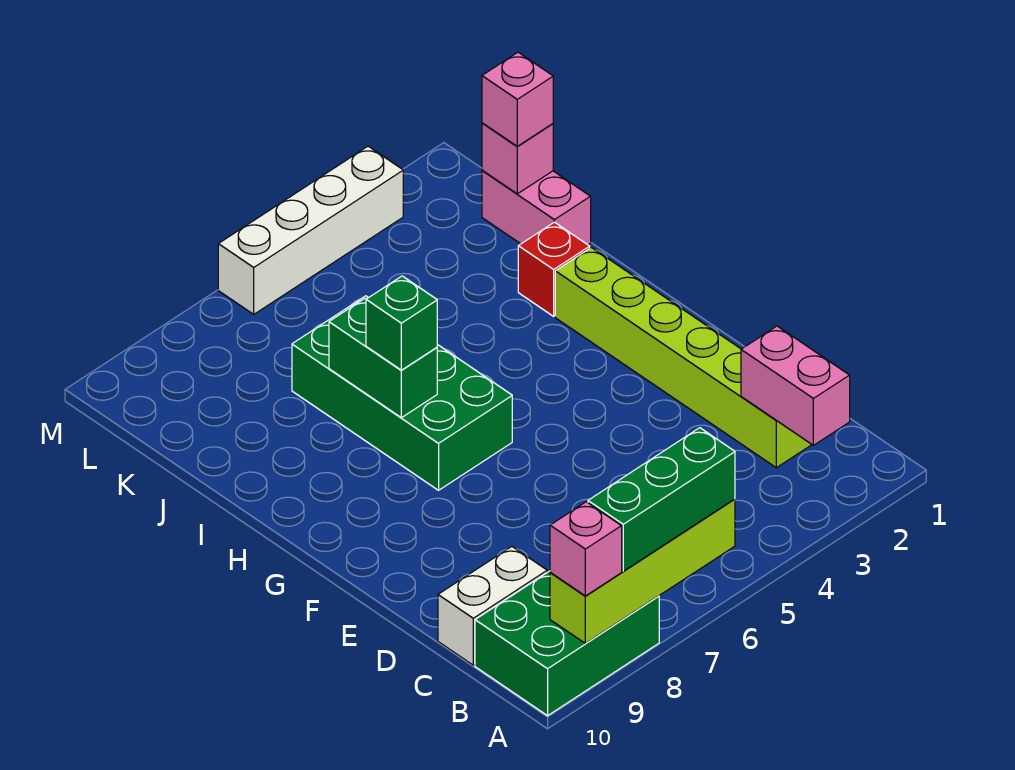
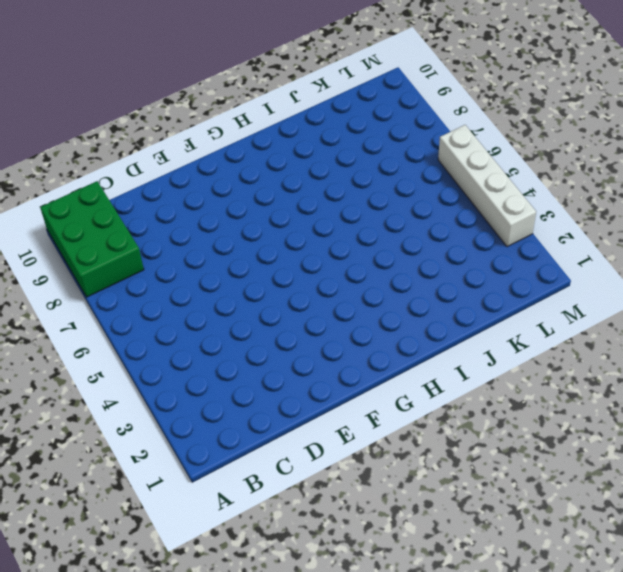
none -> lime brick C2:H2 level 1
none -> white brick C9:C10 level 1
none -> green brick G6:J7 level 1

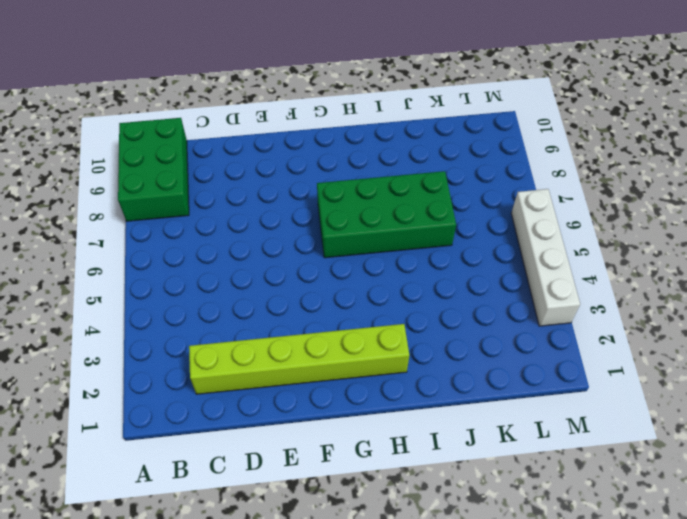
none -> white brick C9:C10 level 1
none -> red brick I2 level 1
none -> pink brick J1:K1 level 1

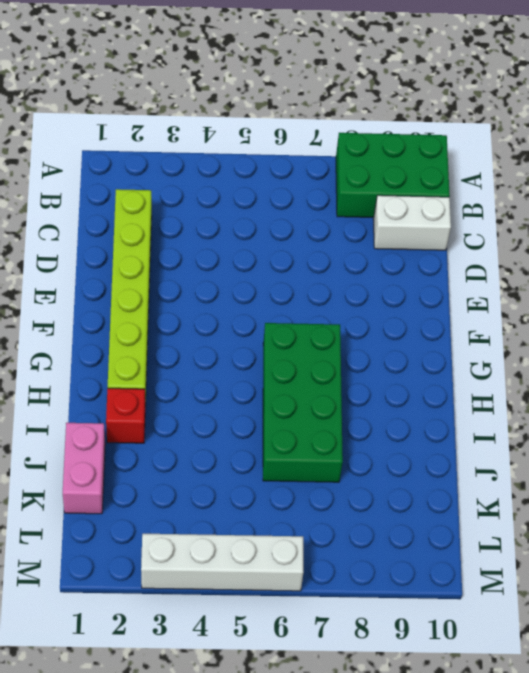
none -> lime brick A6:A9 level 2
none -> pink brick B2:C2 level 2
none -> green brick H7:I7 level 2

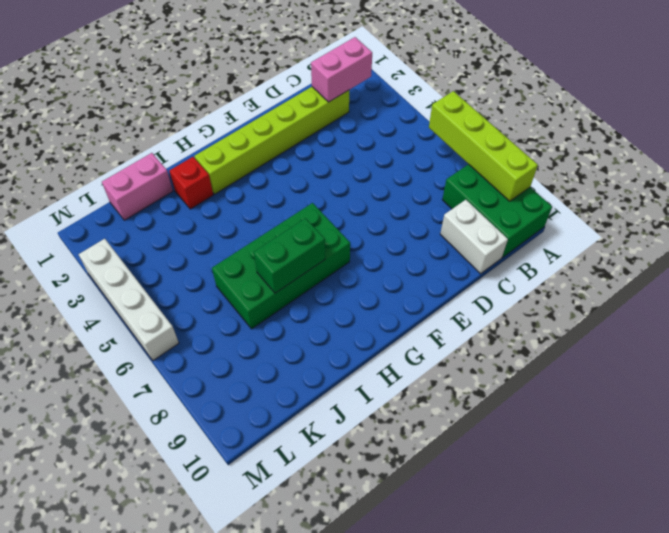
none -> pink brick K1 level 2
none -> green brick A6:A8 level 3
none -> pink brick A9 level 3

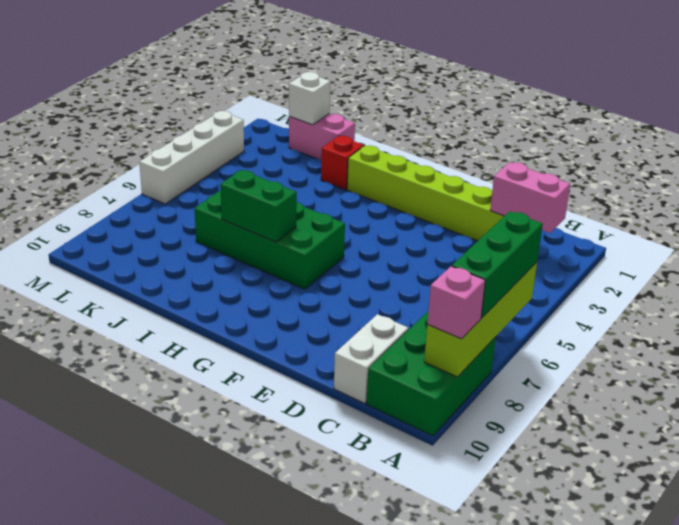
white brick K1 level 2 -> pink brick K1 level 2
none -> green brick H7 level 3
none -> pink brick K1 level 3

